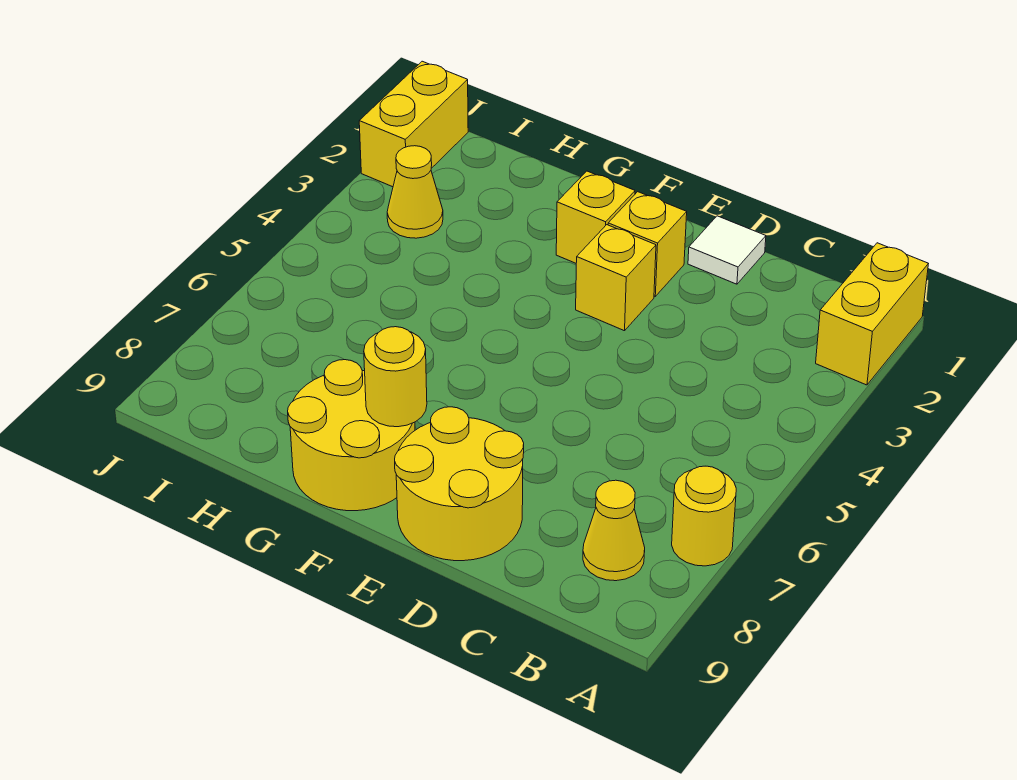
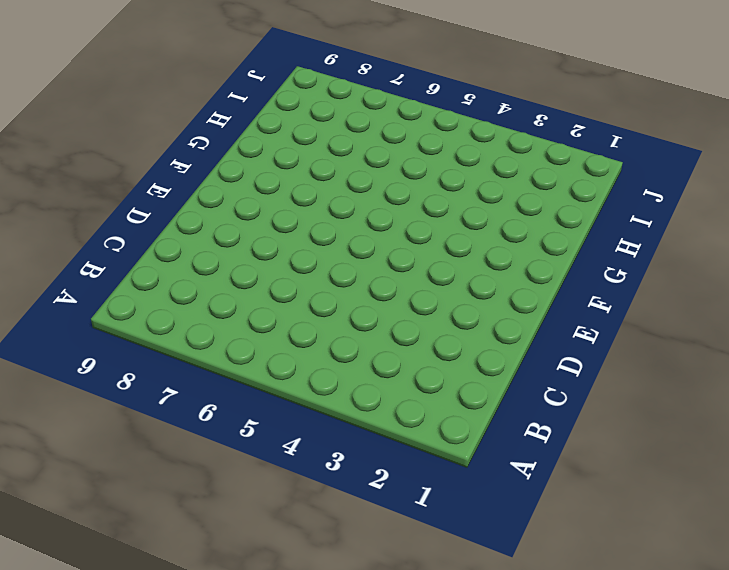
none -> yellow brick A1:A2 level 1
none -> yellow round brick A7 level 1
none -> yellow cone B8 level 1

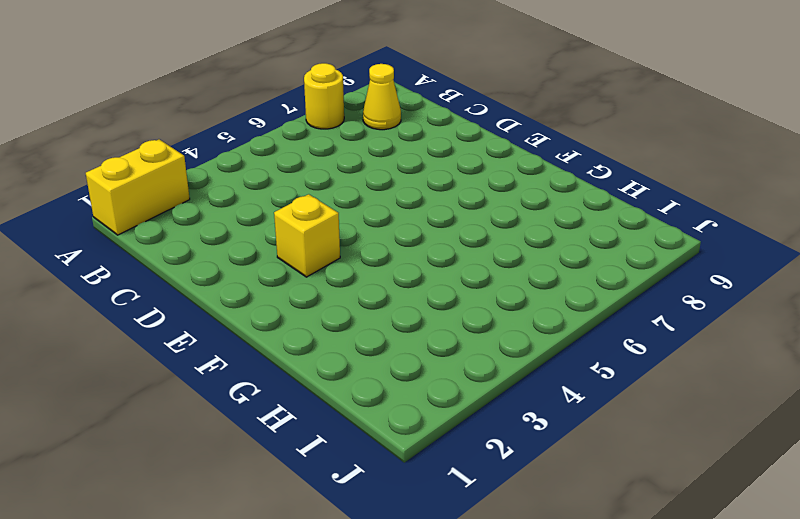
none -> white tile D1 level 1
none -> yellow round brick D8:E9 level 1
none -> yellow brick E2 level 1

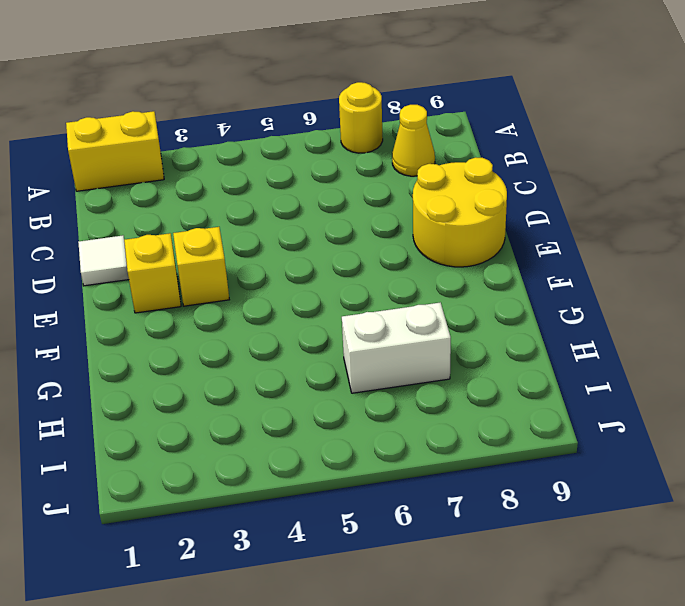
white brick H6:H7 level 1 -> none
none -> yellow brick F2 level 1
none -> yellow round brick F8:G9 level 1
none -> yellow cone I3 level 1

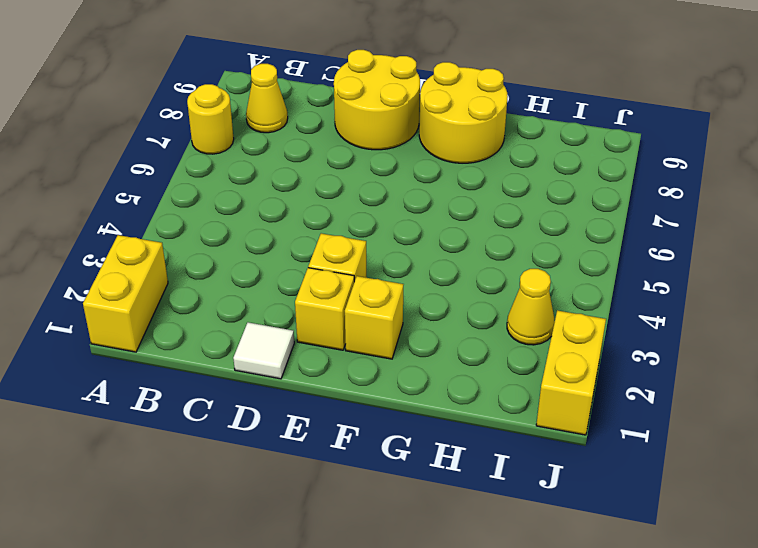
none -> yellow round brick F8 level 2

